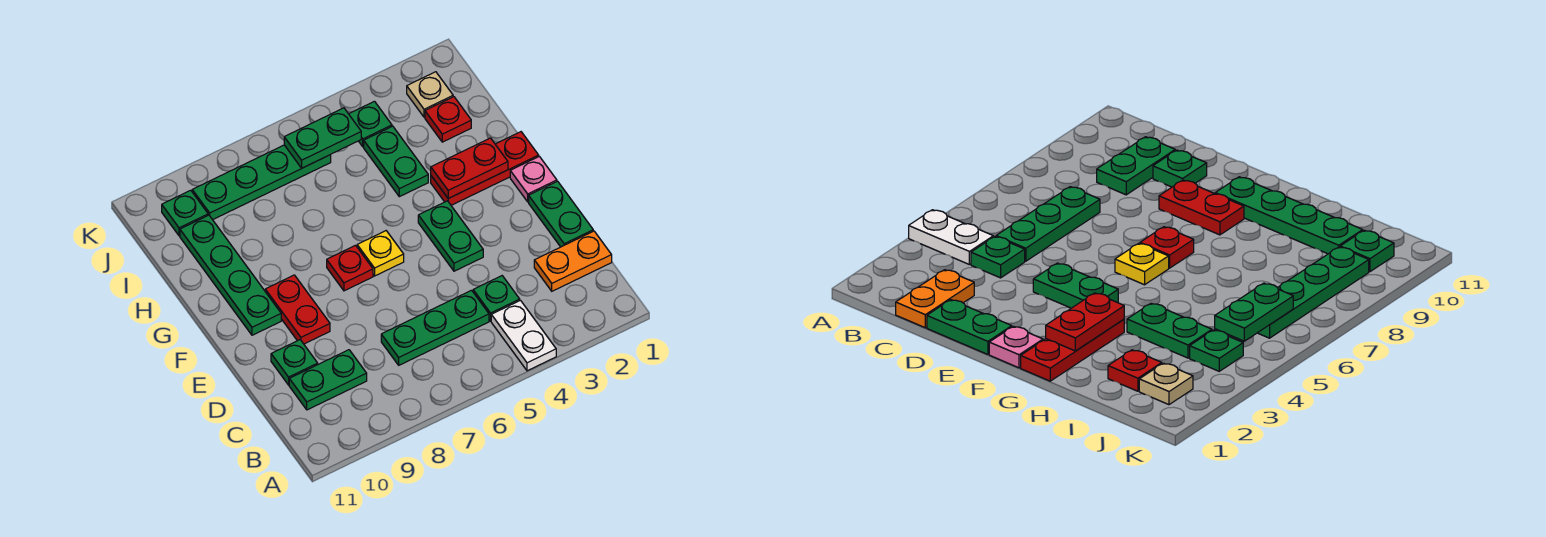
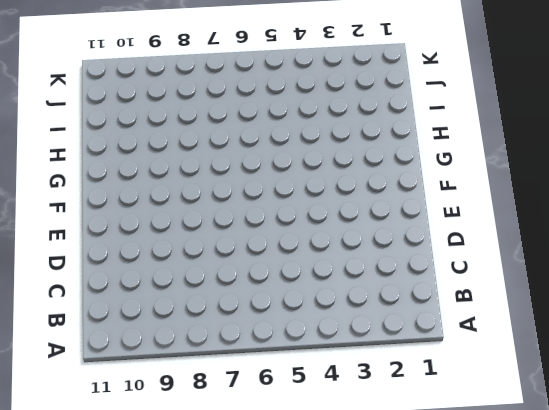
none -> white plate A4:B4 level 1
none -> orange plate C1:C2 level 1
none -> green plate C4 level 1

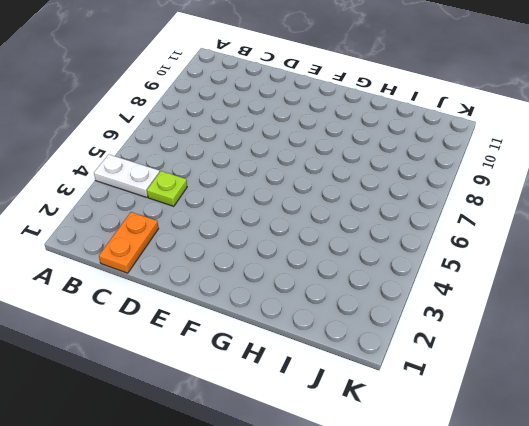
lime plate C4 level 1 -> green plate C4 level 1
none -> green plate C5:C7 level 1
none -> green plate C9:C10 level 1
none -> green plate D1:E1 level 1

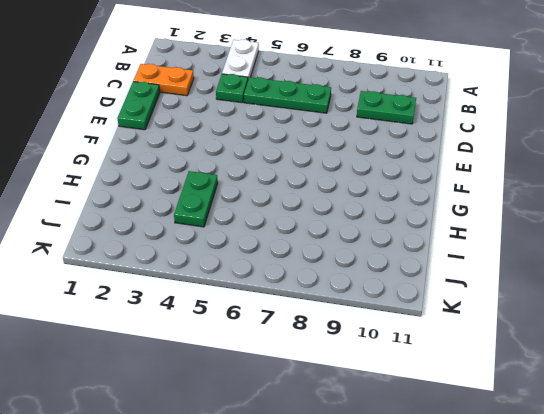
none -> green plate D10 level 1
none -> green plate E4:F4 level 1
none -> red plate E9:F9 level 1

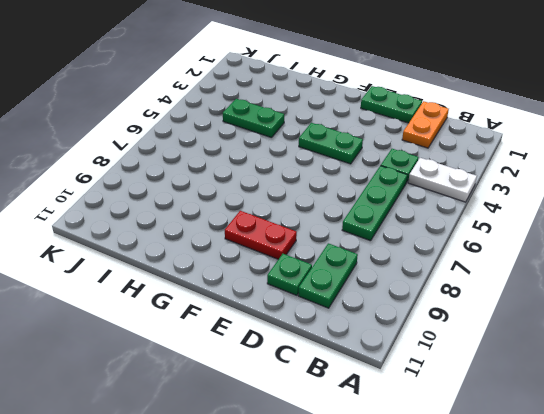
none -> pink plate F1 level 1
none -> yellow plate F6 level 1
none -> red plate F7 level 1

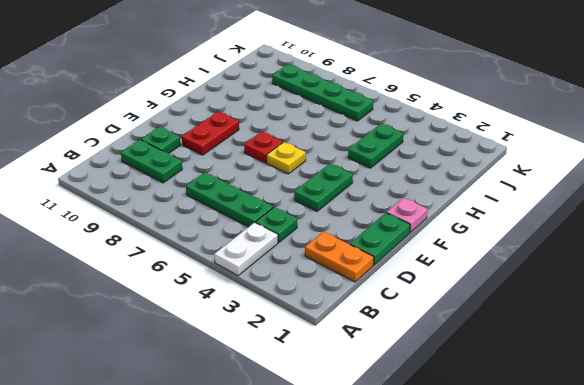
none -> green plate F10:I10 level 1
none -> red plate G1:G3 level 1
none -> red plate I2 level 1

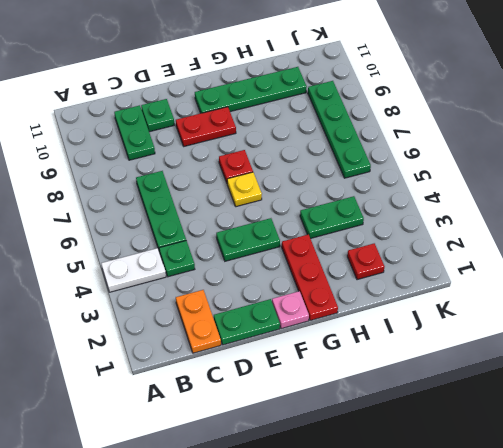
none -> tan plate J2 level 1
none -> green plate J4 level 1
none -> green plate J10 level 1

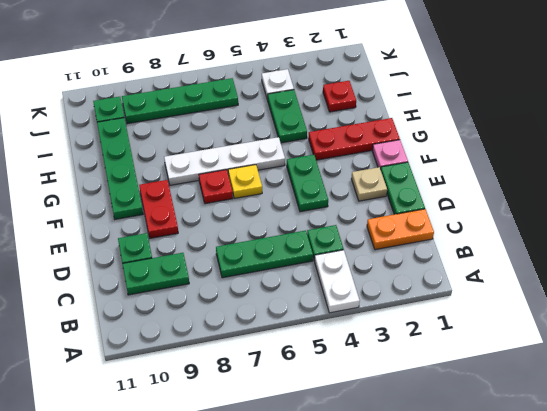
tan plate E2 level 1 -> tan plate J2 level 1
white plate G5:G8 level 1 -> none
white plate J4 level 1 -> green plate J4 level 1
none -> red plate G2:G3 level 2
none -> green plate J5:J6 level 2

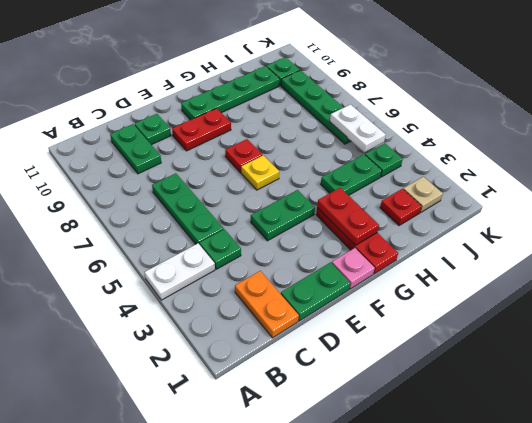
white plate J5:J6 level 2 -> green plate J5:J6 level 2

